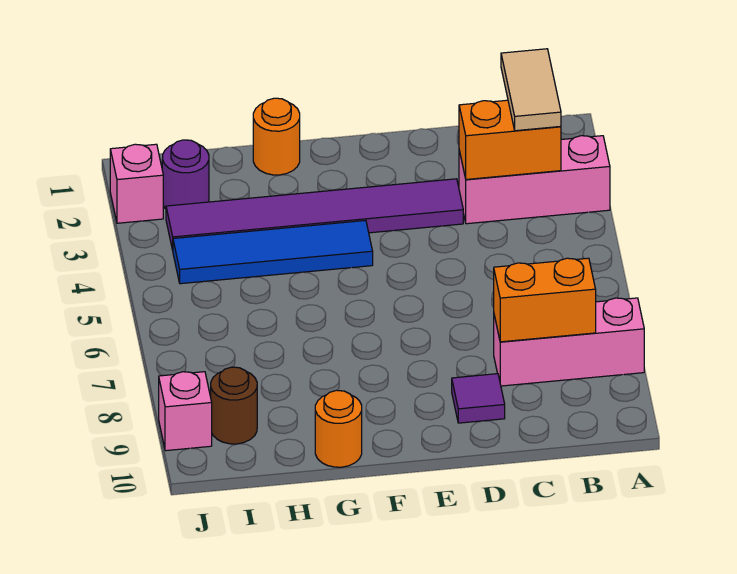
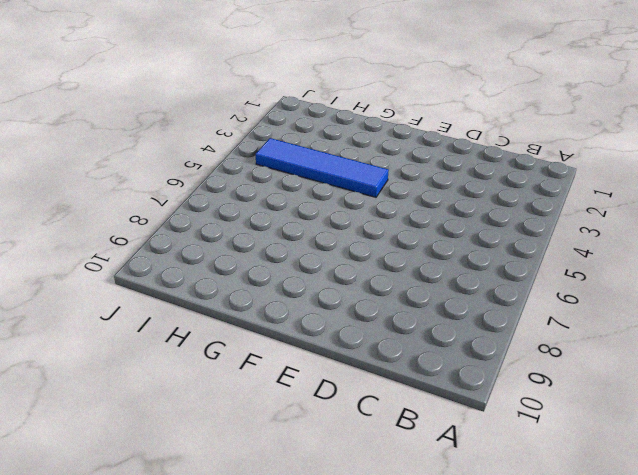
none -> pink brick A3:C3 level 1
none -> pink brick A8:C8 level 1
none -> purple tile D3:I3 level 1

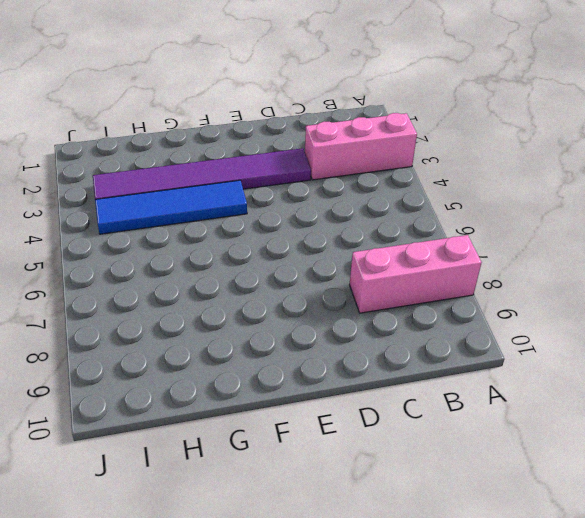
none -> purple tile D9 level 1
none -> orange round brick G1 level 1
none -> orange round brick G10 level 1

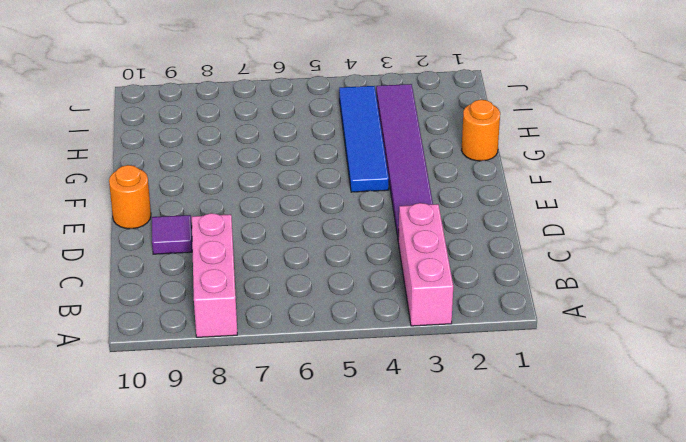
orange round brick E10 level 1 -> orange round brick G10 level 1
none -> purple round brick I2 level 1
none -> brown round brick I9 level 1
none -> pink brick J2 level 1

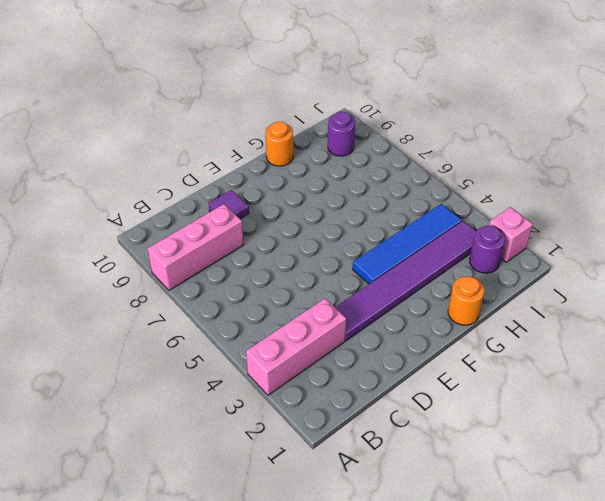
purple round brick I9 level 1 -> brown round brick I9 level 1
none -> pink brick J9 level 1
none -> orange brick B3:C3 level 2
none -> orange brick B8:C8 level 2

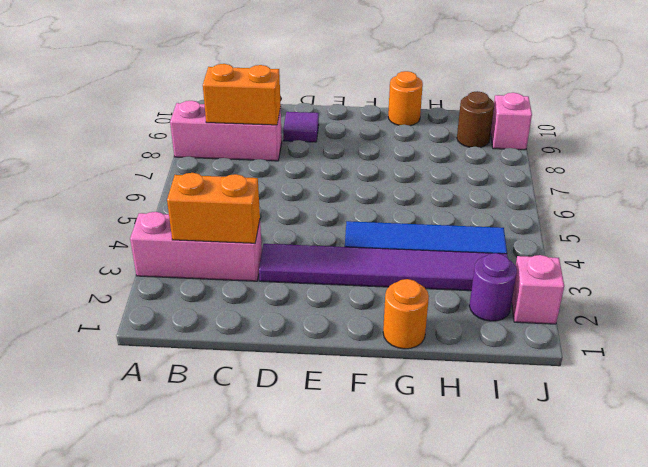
none -> tan tile B2:B3 level 3

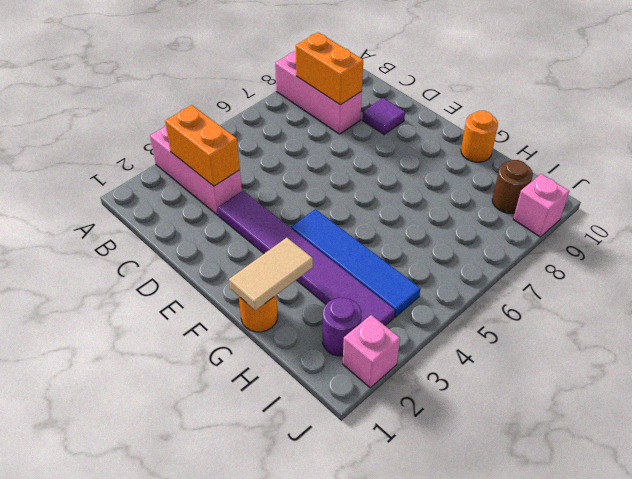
tan tile G1:G2 level 2 -> tan tile B2:B3 level 3

